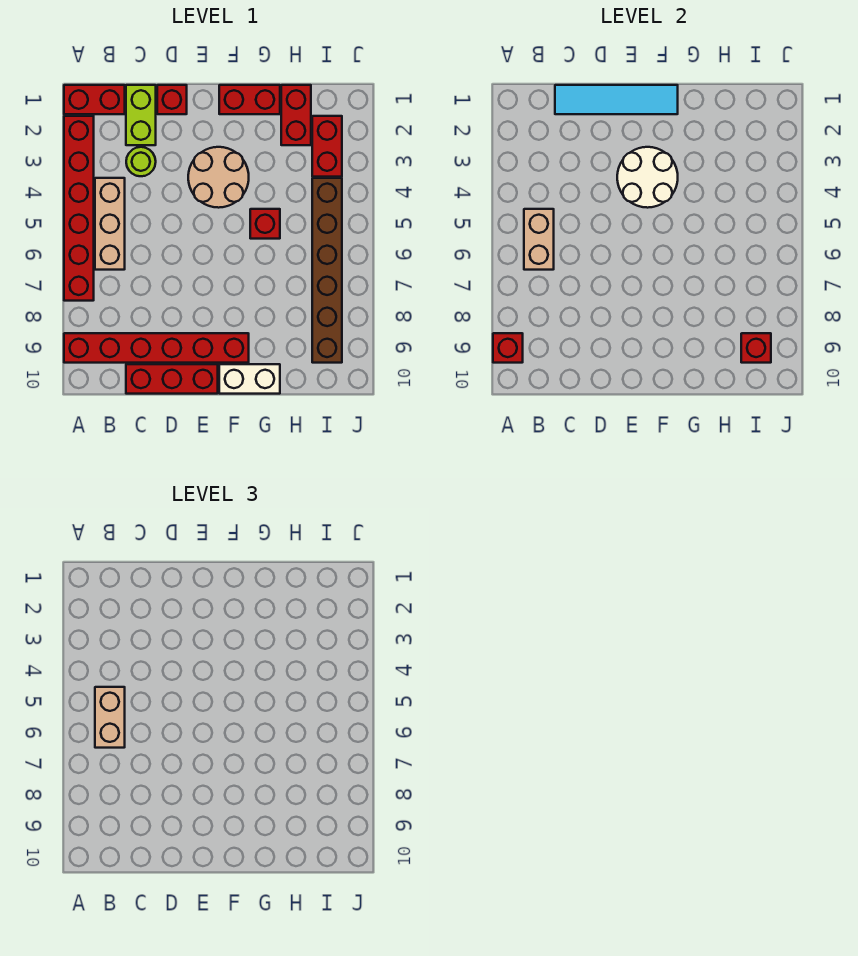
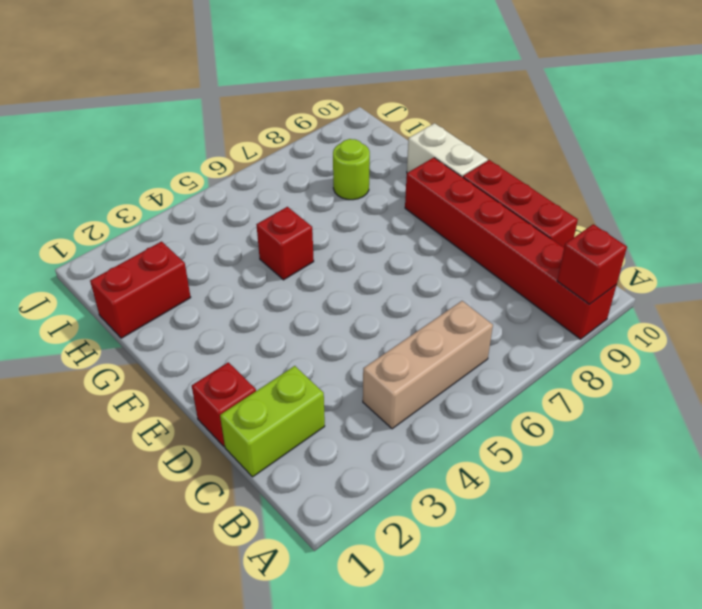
lime round brick H8 level 1 -> lime round brick C3 level 1
none -> red brick A1:B1 level 1
none -> red brick A2:A7 level 1
none -> tan round brick E3:F4 level 1

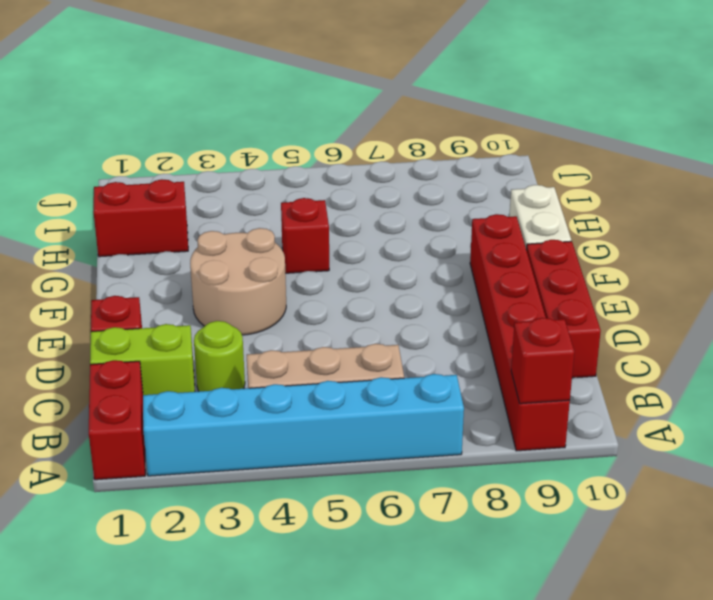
cyan brick A2:A7 level 1 -> red brick A2:A7 level 1
none -> red brick F1:G1 level 1
none -> red brick I2:I3 level 1
none -> brown brick I4:I9 level 1

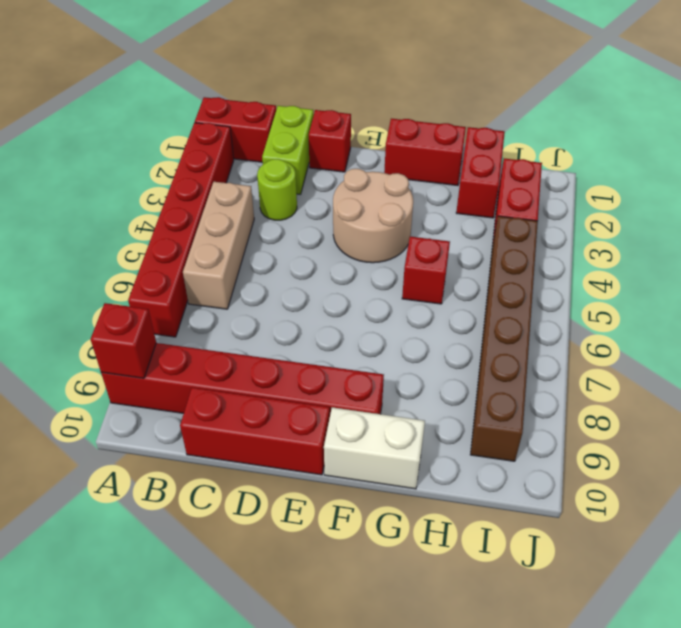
none -> tan brick B5:B6 level 2
none -> cyan tile C1:F1 level 2
none -> white round brick E3:F4 level 2

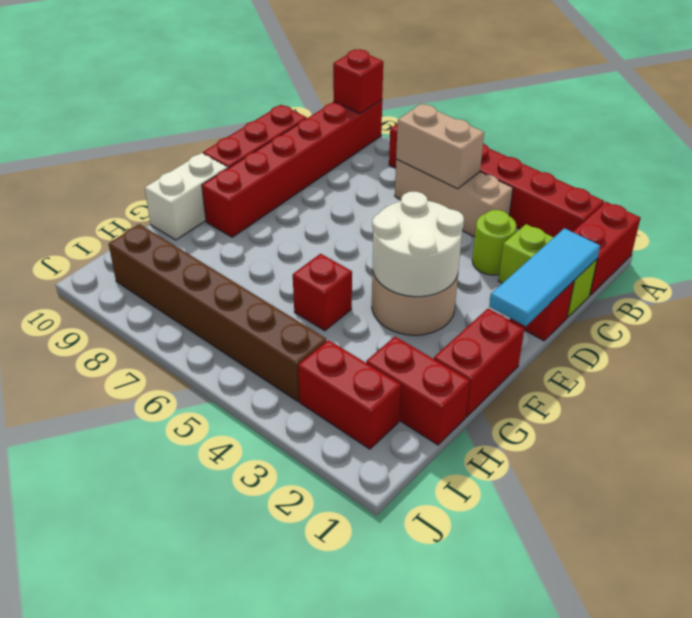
cyan tile C1:E1 level 2 -> cyan tile C1:F1 level 2
none -> red brick I9 level 2
none -> tan brick B5:B6 level 3

